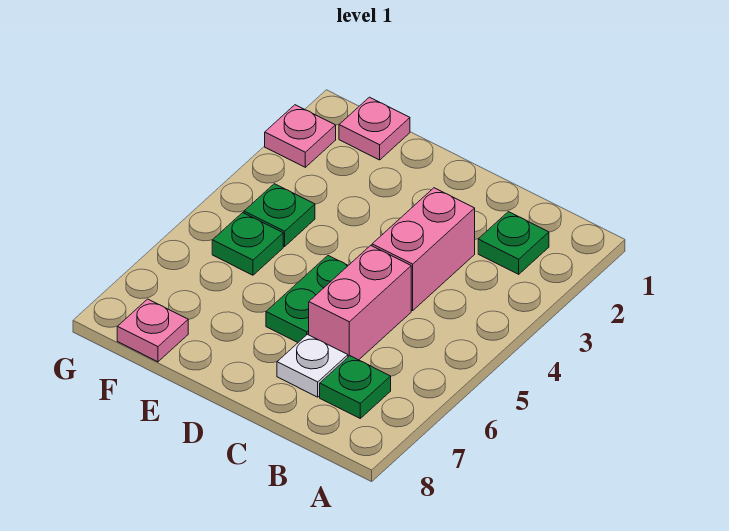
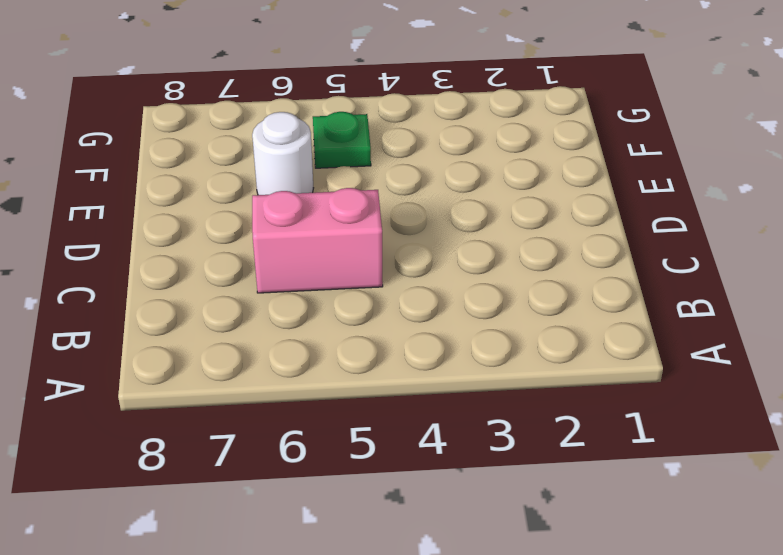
white round brick E6 level 1 -> none
none -> green plate B2 level 1
none -> green plate B7 level 1

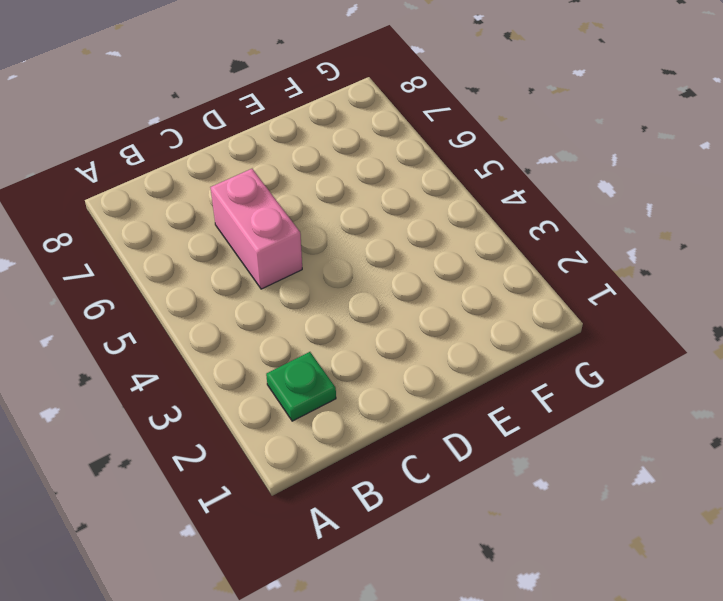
none -> green plate B7 level 1
none -> pink brick C3:C4 level 1

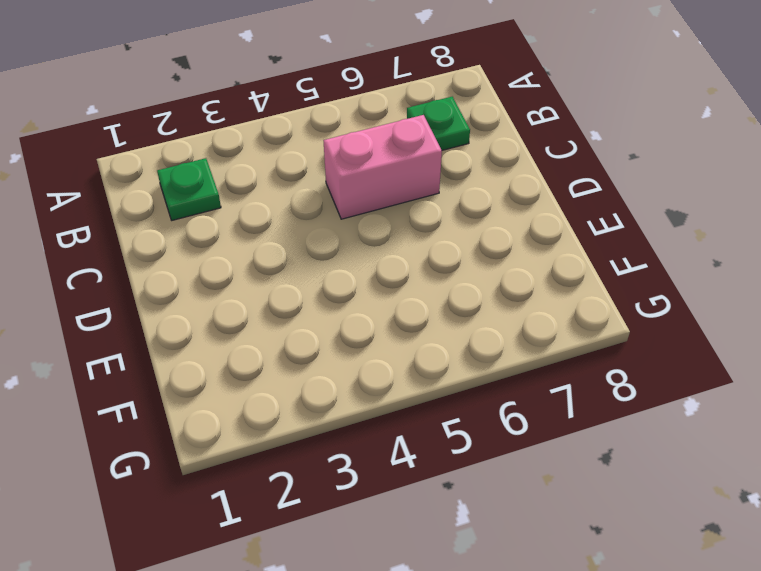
none -> pink brick C3:C4 level 1
none -> white plate C7 level 1

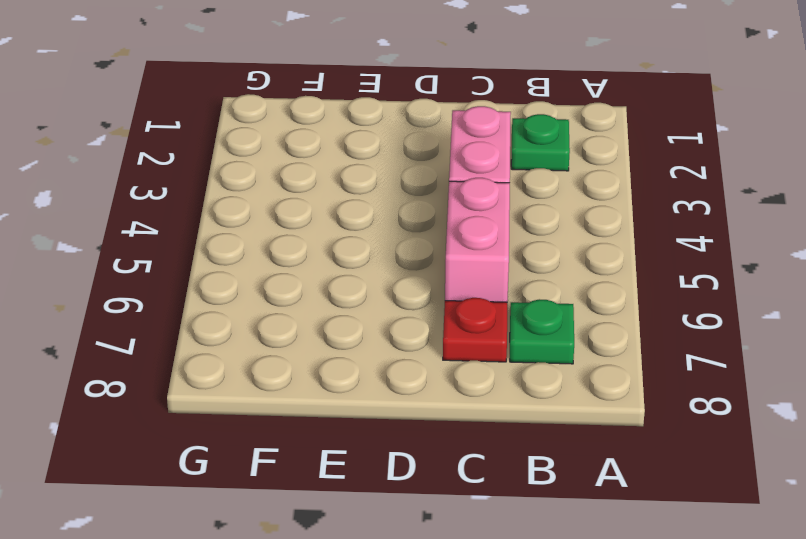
red plate C7 level 1 -> white plate C7 level 1
none -> green plate D5:D6 level 1
none -> pink plate F1 level 1

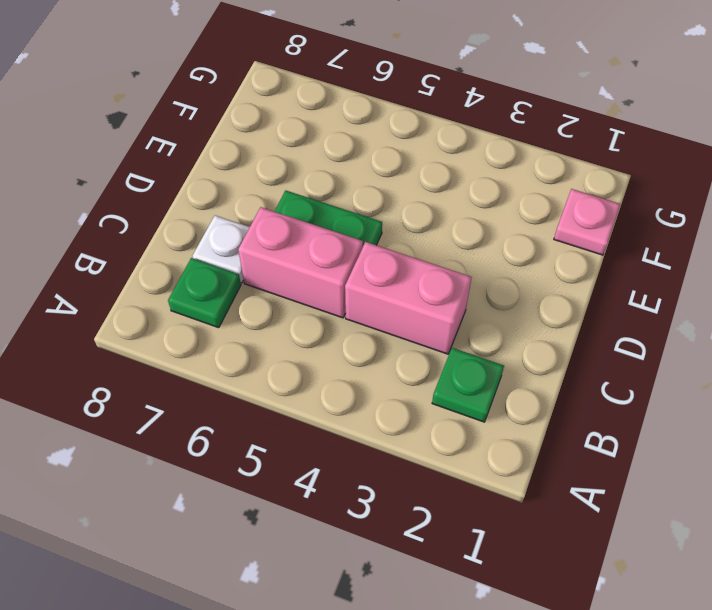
none -> green plate F4 level 1
none -> green plate F5 level 1

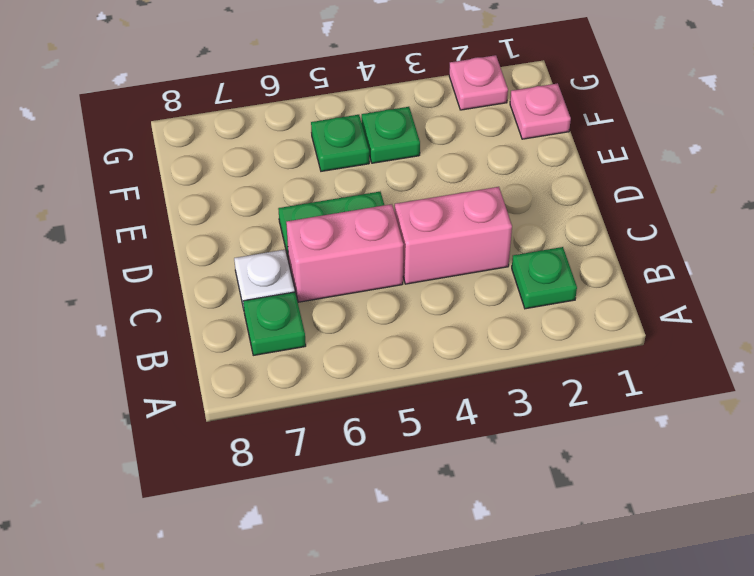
none -> pink plate F8 level 1

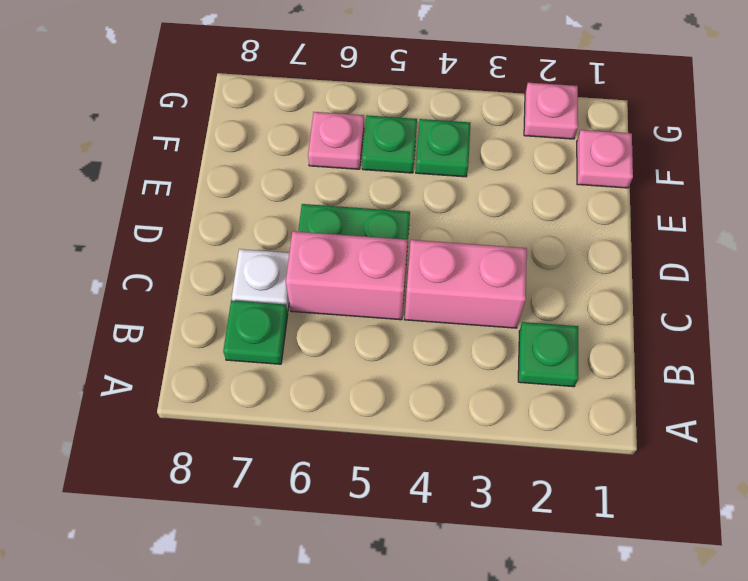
pink plate F6 level 1 -> pink plate F8 level 1

